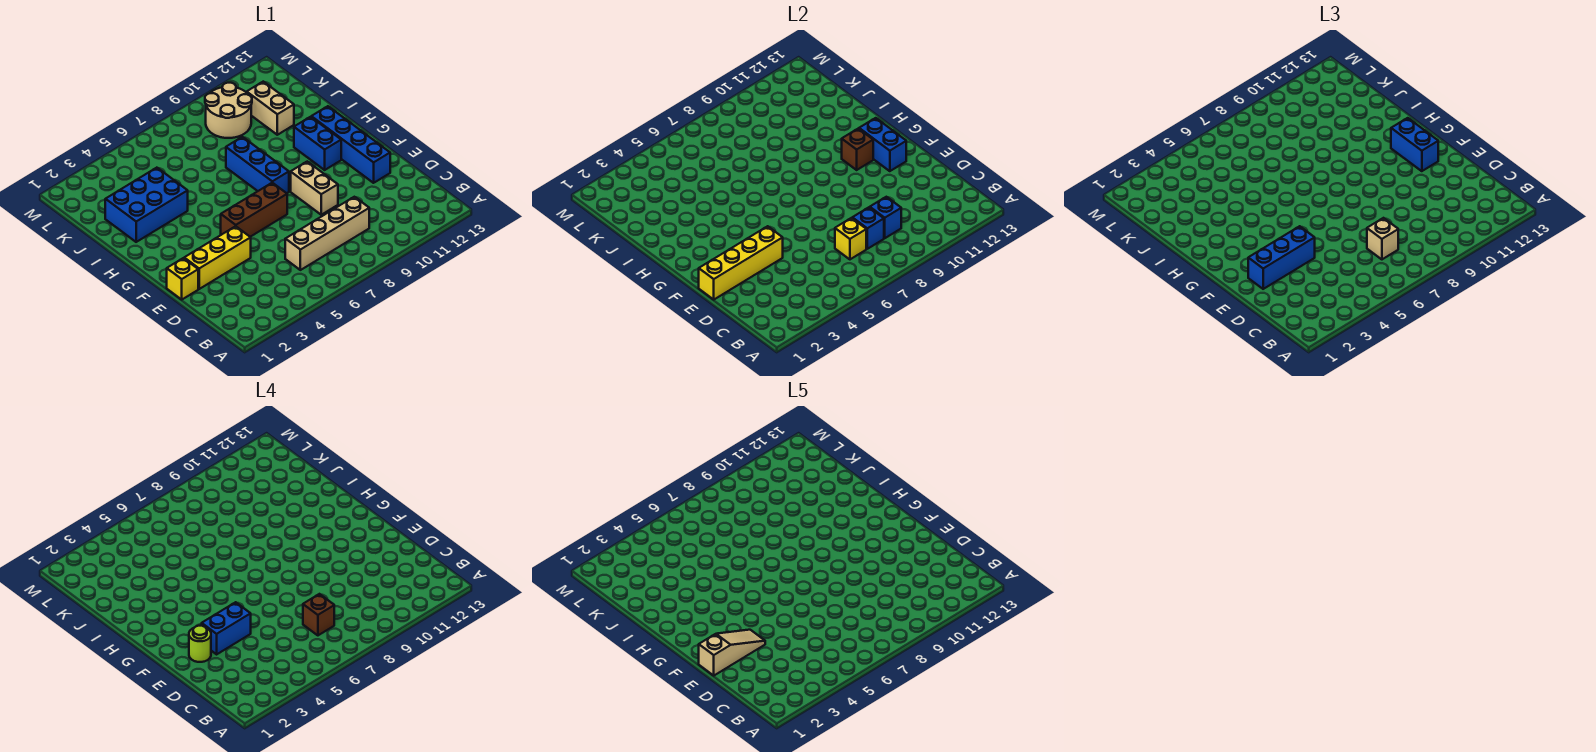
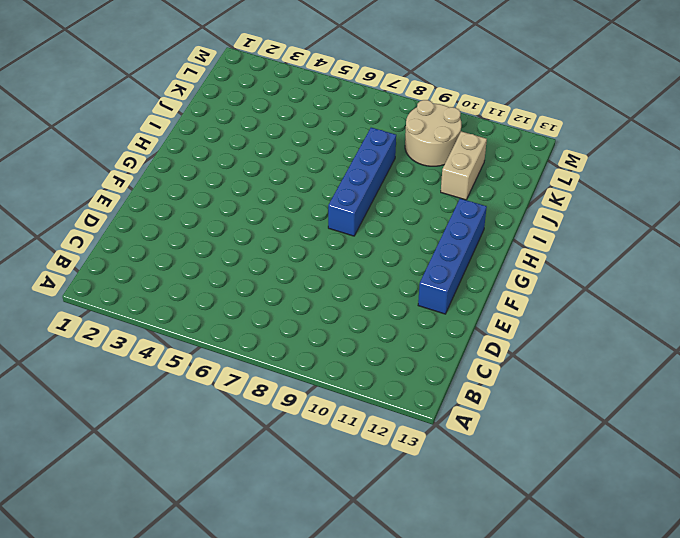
blue brick G8:J8 level 1 -> blue brick G8:I8 level 1
none -> tan brick C6:C9 level 1
none -> yellow brick E1 level 1
none -> yellow brick E2:E4 level 1

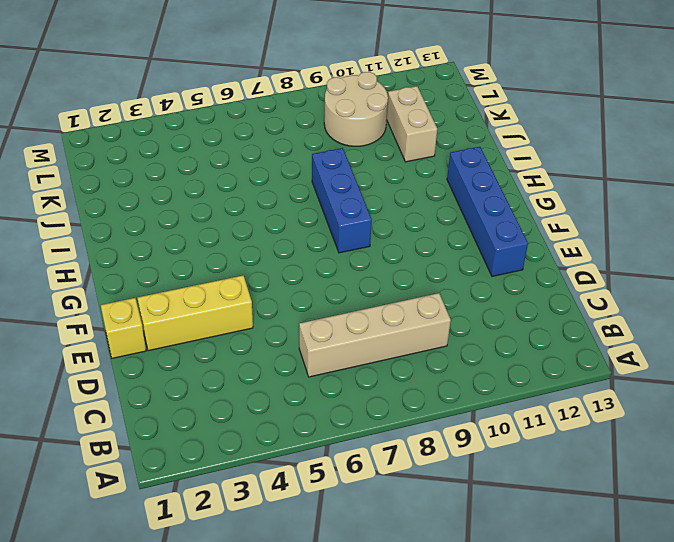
none -> tan brick E9:F9 level 1
none -> brown brick F5:F7 level 1
none -> blue brick G11:H11 level 1

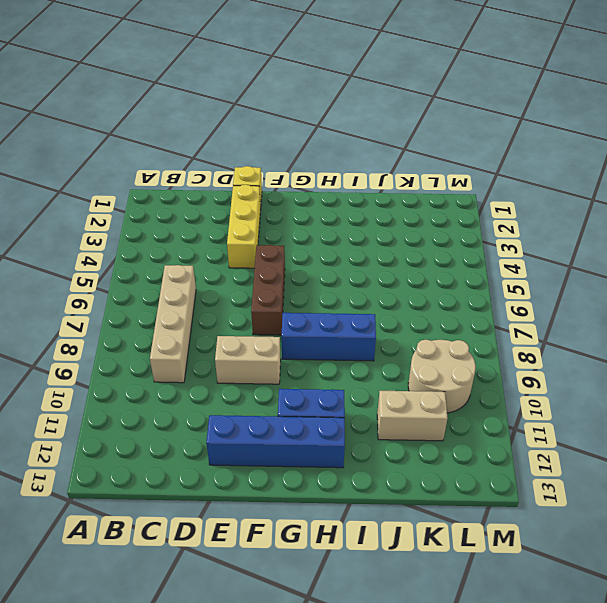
none -> blue brick I2:J4 level 1
none -> yellow brick C7 level 2
none -> blue brick C8 level 2

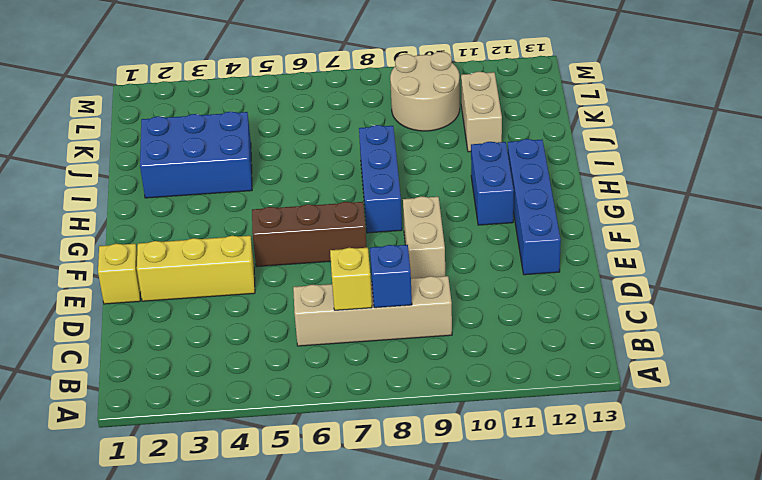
none -> blue brick C9 level 2
none -> yellow brick E1:E4 level 2
none -> blue brick F12:G12 level 2

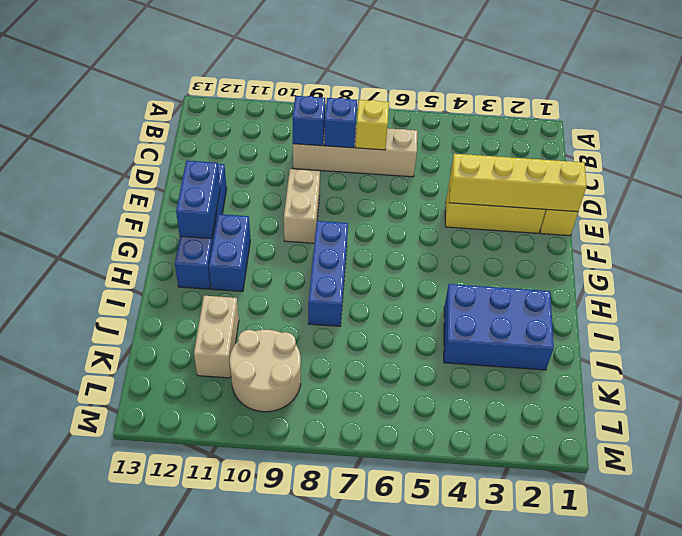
none -> brown brick F5:F7 level 1
none -> brown brick G11 level 2
none -> tan brick C7 level 3

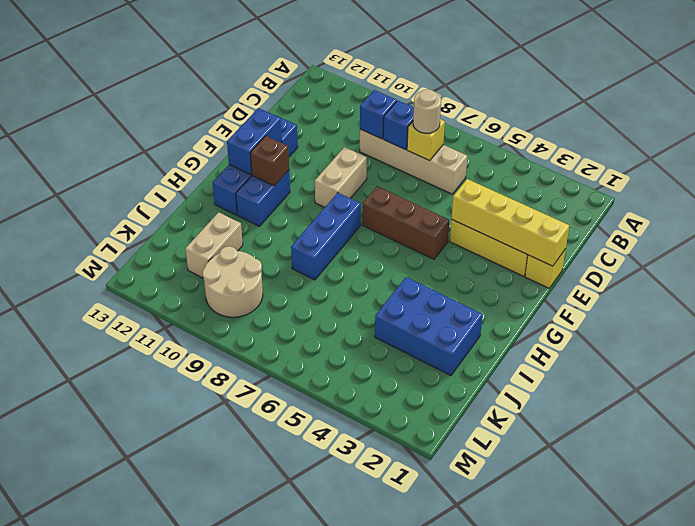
tan round brick C7 level 3 -> tan brick C7 level 3
none -> blue brick E2:E4 level 3
none -> blue brick F12:G12 level 3
none -> brown brick C7 level 4

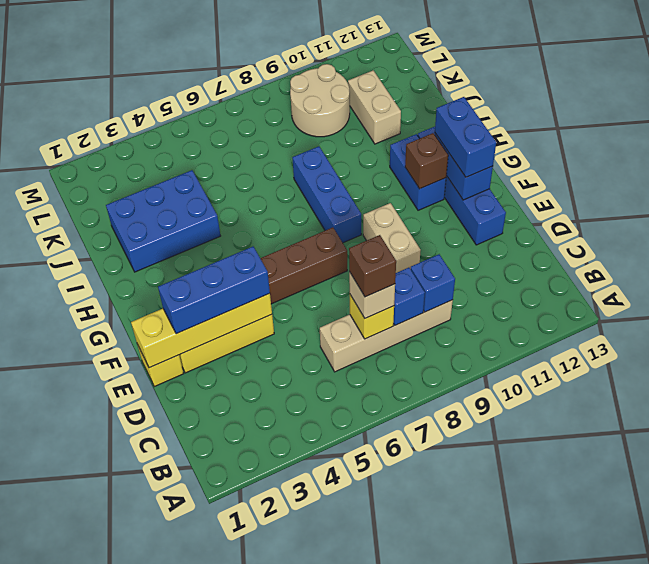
none -> lime round brick E2 level 4
none -> blue brick E3:E4 level 4
none -> tan slope E1:E3 level 5 top 1

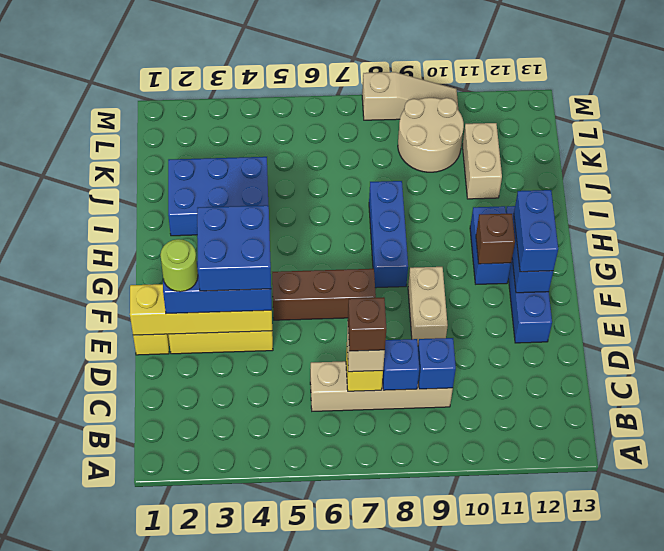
blue brick E3:F4 level 4 -> blue brick E3:E4 level 4
tan slope M8:M10 level 1 top 8 -> tan slope E1:E3 level 5 top 1

